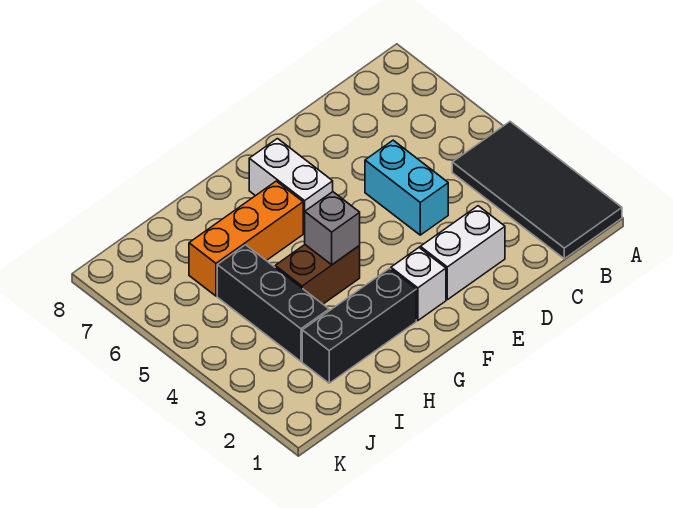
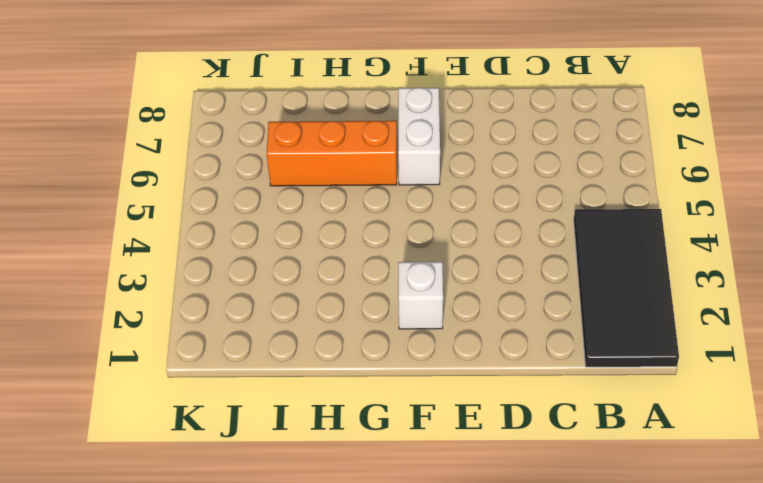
none -> white brick D2:E2 level 1
none -> cyan brick D4:D5 level 1

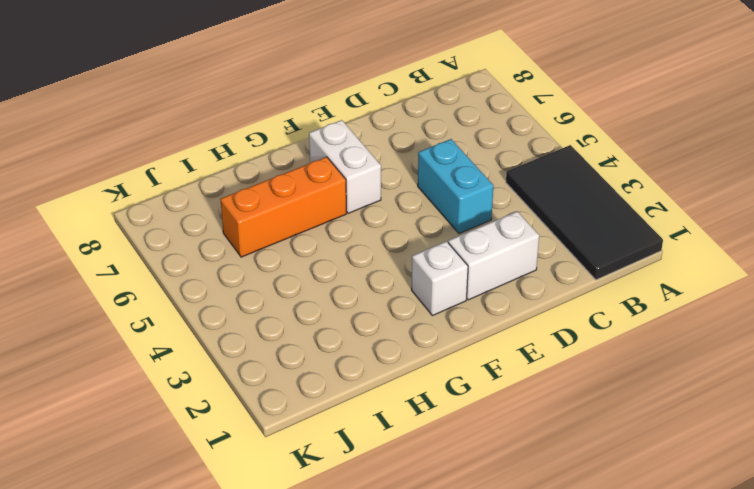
none -> black brick G2:I2 level 1
none -> brown brick G4:H4 level 1

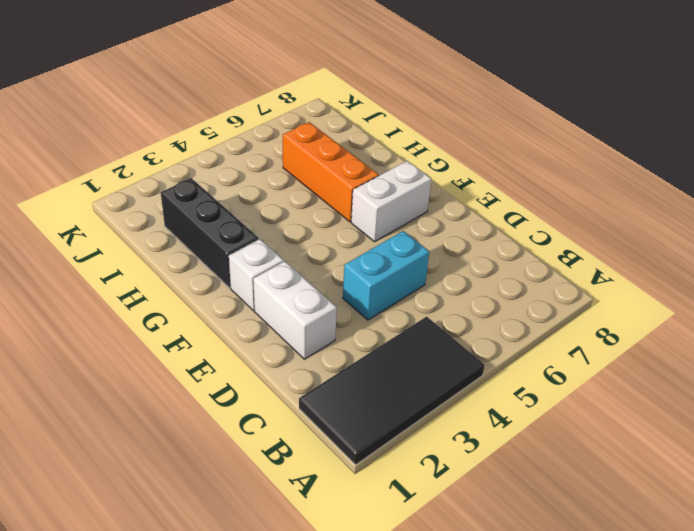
none -> brown brick G4:H4 level 1
none -> black brick I3:I5 level 1

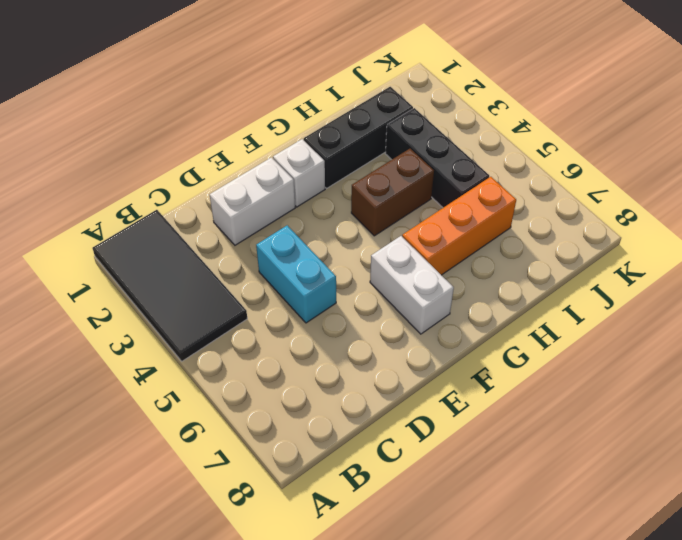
none -> grey brick G4 level 2

